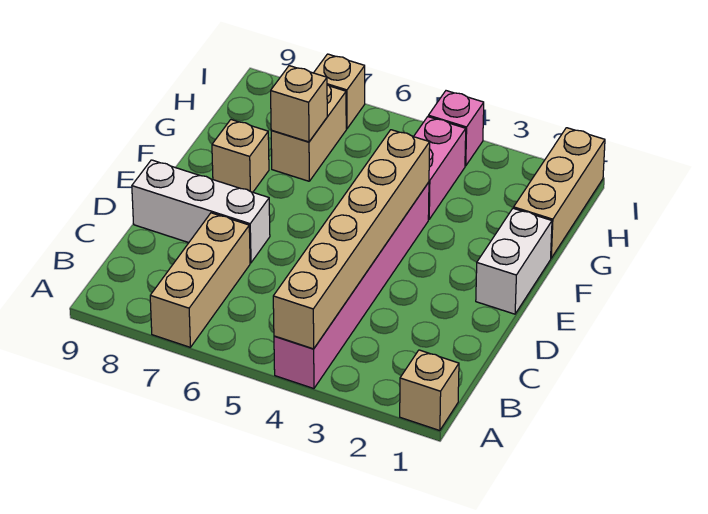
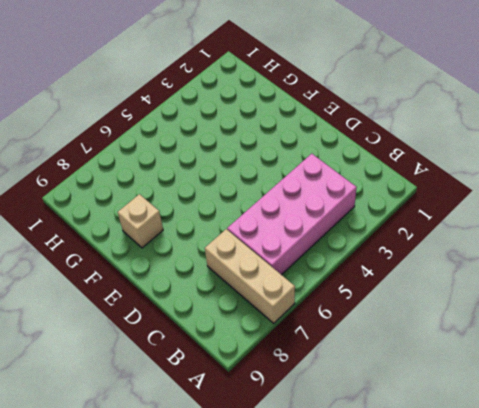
pink brick B3:C6 level 1 -> pink brick A4:F4 level 1
none -> tan brick A1 level 1
none -> white brick D7:D9 level 1
none -> white brick E1:F1 level 1

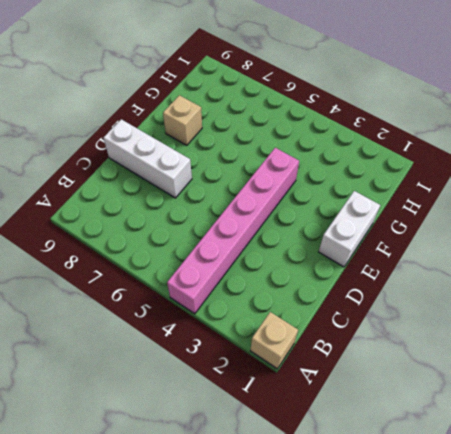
none -> tan brick A7:C7 level 1
none -> tan brick G1:I1 level 1
none -> pink brick G4:H4 level 1

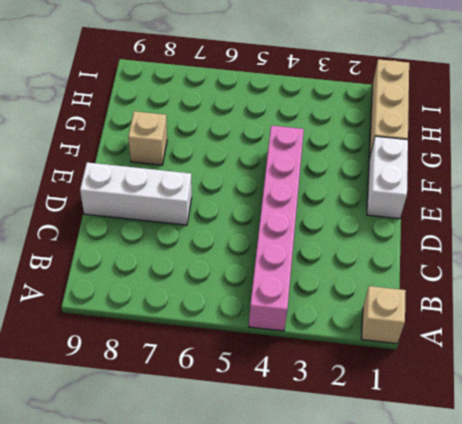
none -> tan brick A7:C7 level 1
none -> pink brick G4:H4 level 1
none -> tan brick G7:H7 level 1

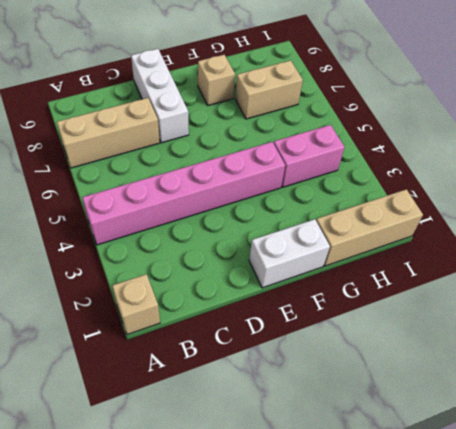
none -> pink brick I4 level 1
none -> tan brick I7 level 1
none -> tan brick A4:F4 level 2

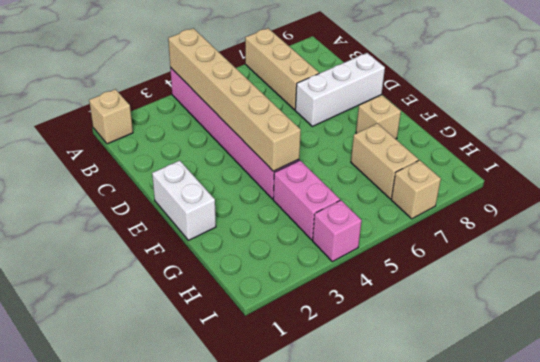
none -> tan brick G1:I1 level 1
none -> tan brick G7 level 2

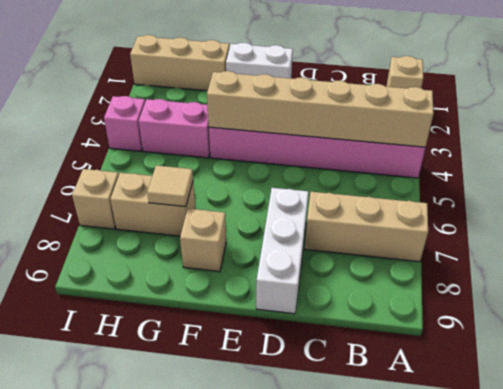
tan tile G7 level 2 -> tan brick G7 level 2

